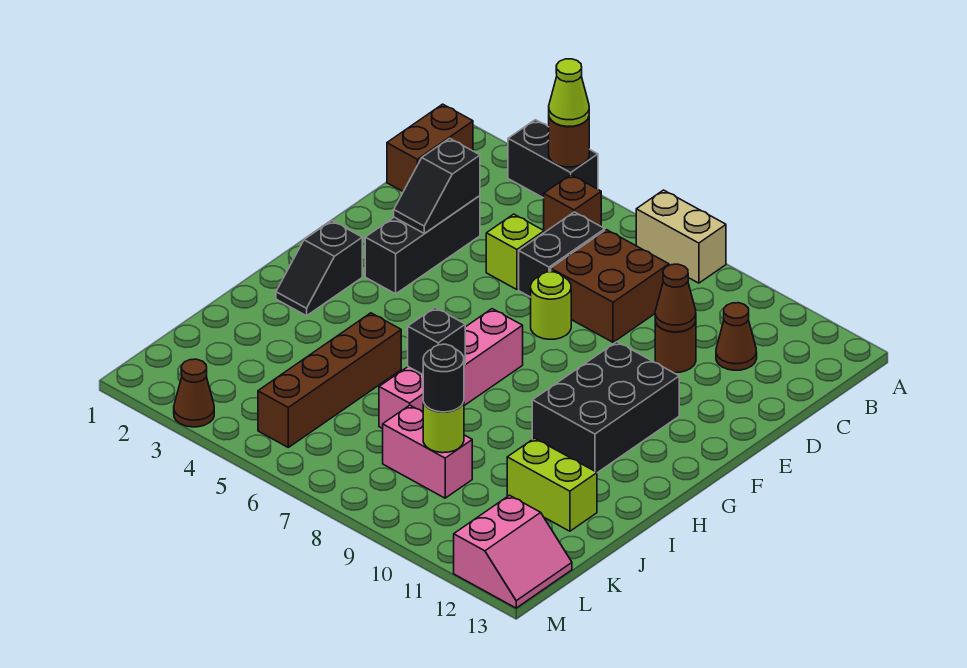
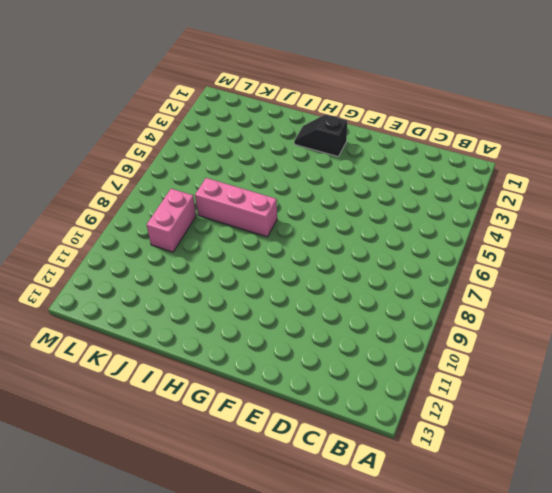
pink brick H7:J7 level 1 -> pink brick G7:J7 level 1
none -> black brick A3:A4 level 1
none -> tan brick A7:A8 level 1
none -> brown brick B1:C1 level 1

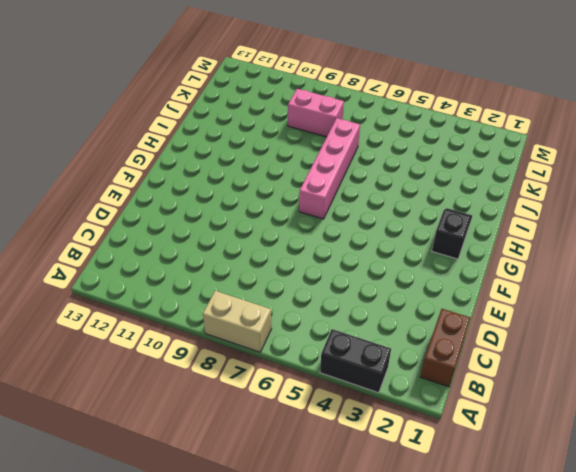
none -> brown brick B5 level 1
none -> black brick C6:D6 level 1
none -> brown brick C7:D8 level 1

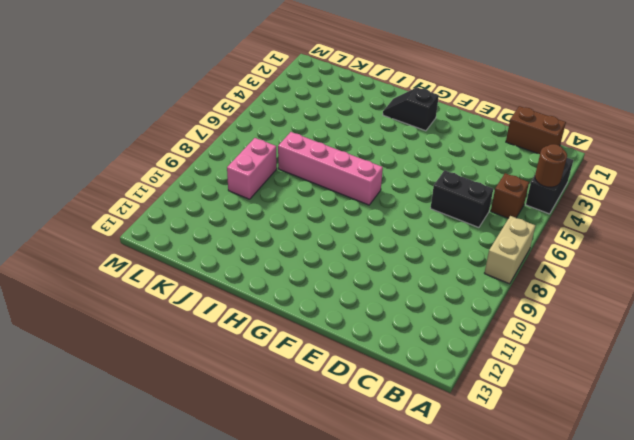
none -> brown brick C7:D8 level 1
none -> brown cone C11 level 1
none -> black brick D3:F3 level 1

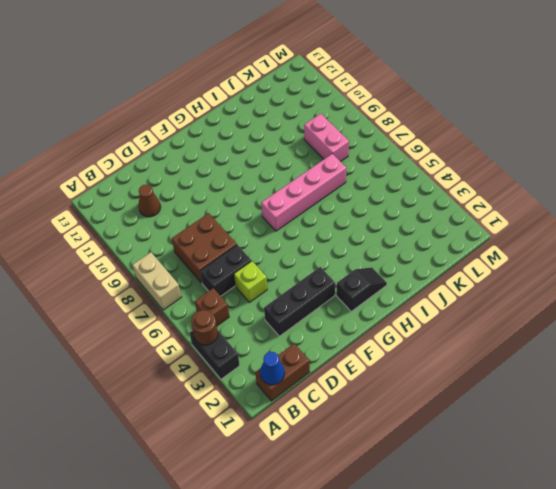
blue cone B1 level 2 -> none
none -> brown round brick D10 level 1
none -> lime round brick E7 level 1
none -> black brick F10:H11 level 1

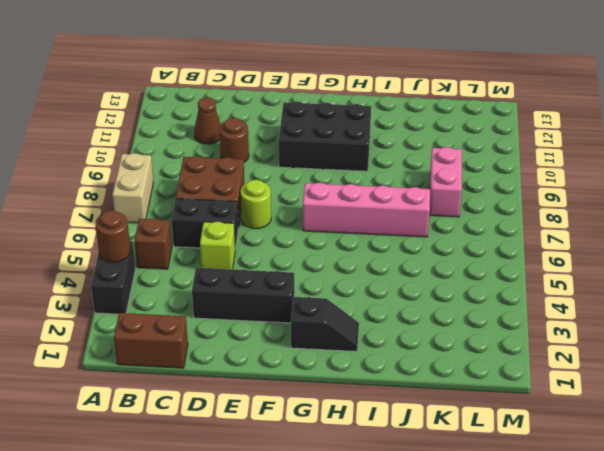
none -> brown brick I5:L5 level 1
none -> lime brick J11:J12 level 1
none -> pink slope L12:M13 level 1 top 12

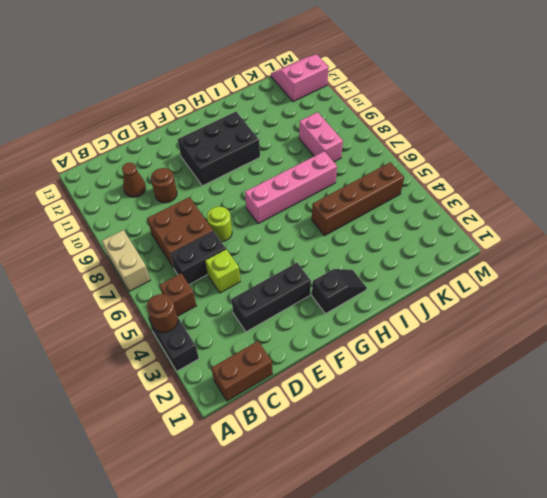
none -> lime brick J11:J12 level 1
none -> brown cone M3 level 1
none -> black slope D3:E3 level 2 top D

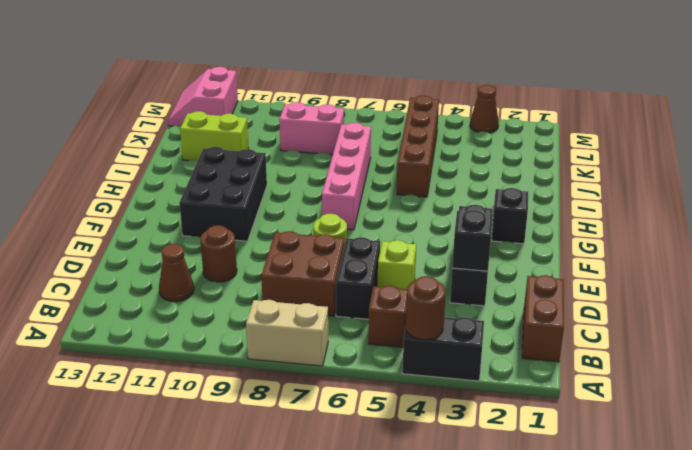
none -> brown cone D10 level 2
none -> black brick I7 level 2
none -> lime round brick K9 level 2

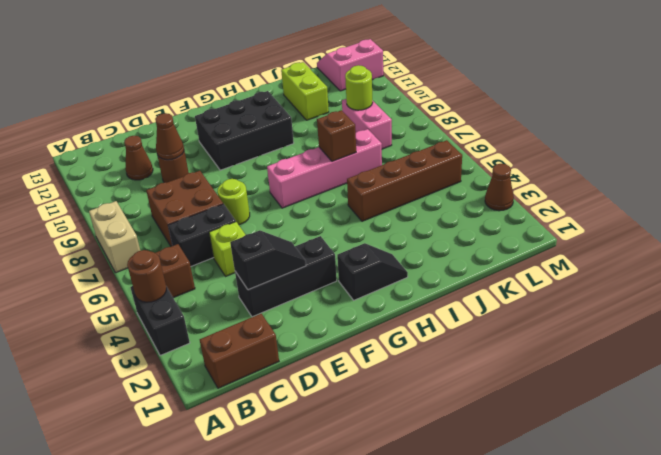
brown brick I7 level 2 -> black brick I7 level 2
none -> lime cone A4 level 3
none -> black round brick K9 level 3

